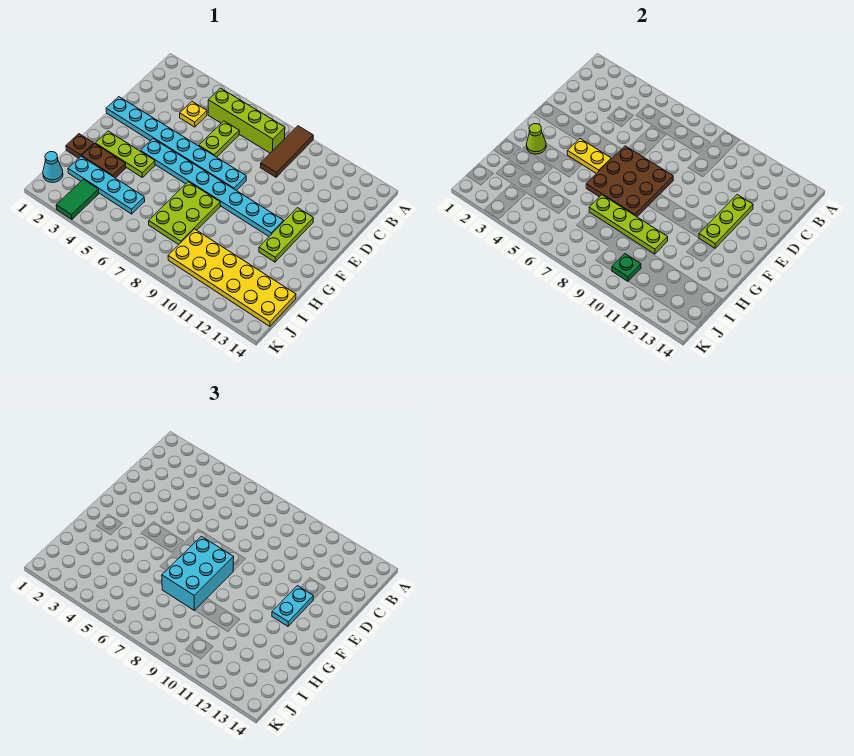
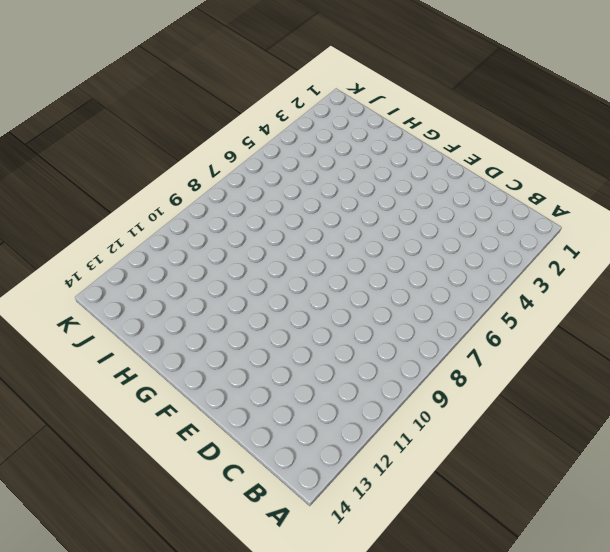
none -> brown tile A9:C9 level 1
none -> lime brick B5:B8 level 1
none -> yellow plate C4 level 1

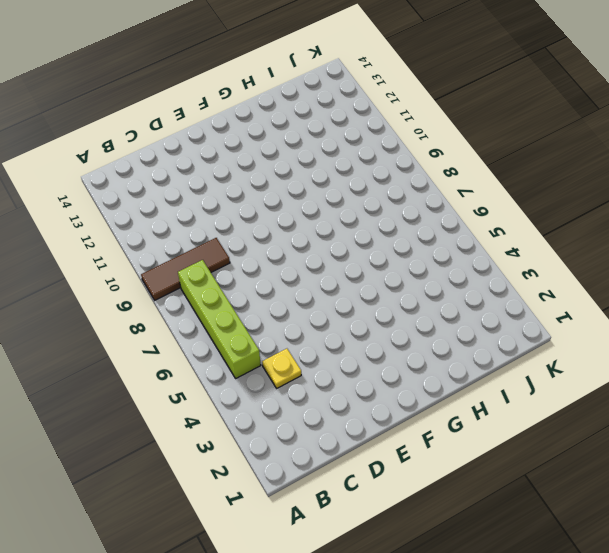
none -> lime plate C6:D6 level 1
none -> cyan plate E1:E8 level 1
none -> lime plate E12:G12 level 1

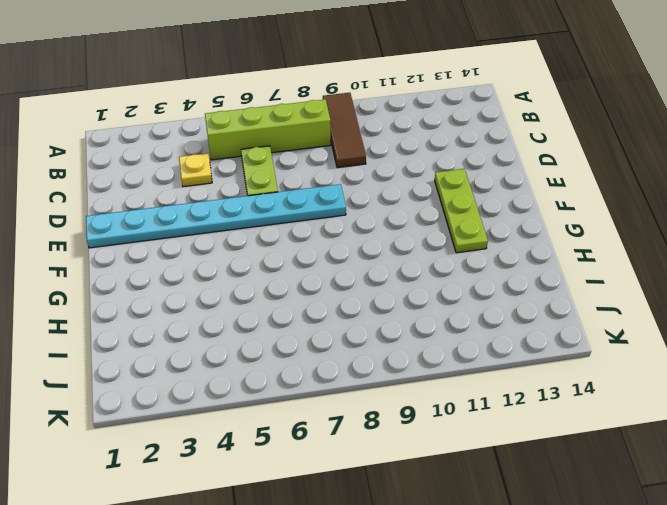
none -> cyan plate F4:F11 level 1
none -> lime plate G2:G4 level 1
none -> lime plate G7:I8 level 1

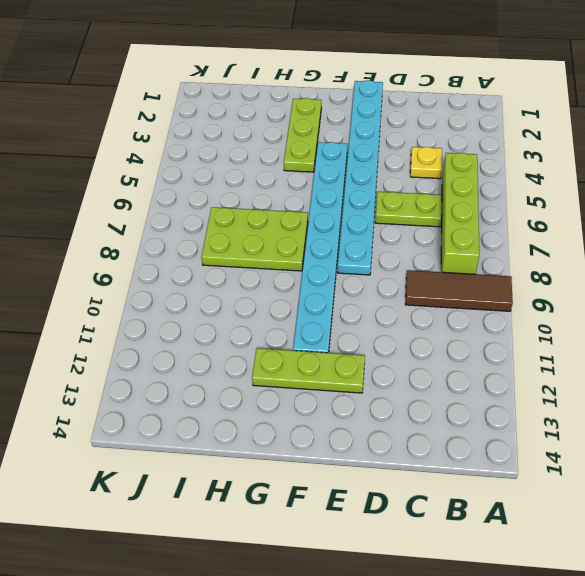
none -> brown plate H1 level 1
none -> brown plate H2:H3 level 1
none -> cyan plate I2:I5 level 1

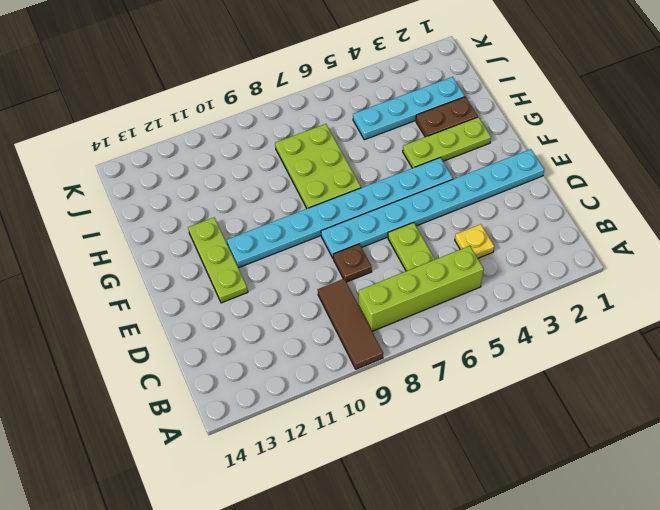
brown plate D8 level 1 -> brown plate H1 level 1
none -> yellow plate I9:J14 level 1
none -> cyan cone J1 level 1
none -> green tile J3:K3 level 1

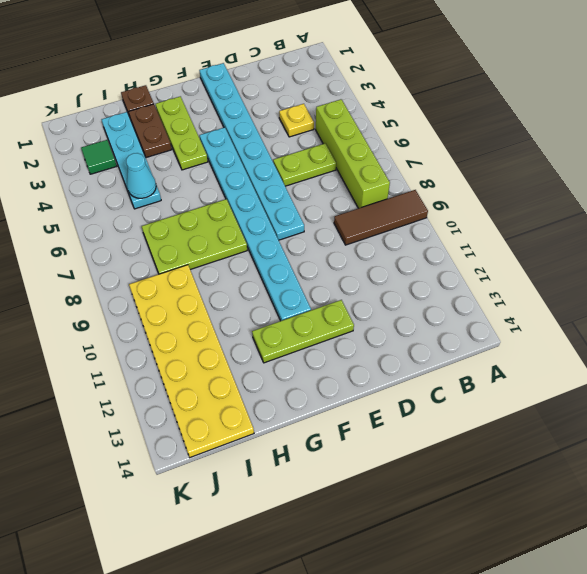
cyan cone I5 level 2 -> cyan cone J1 level 1
green tile J3 level 1 -> green tile J3:K3 level 1
none -> lime plate D12:F12 level 2
none -> brown plate E6:G8 level 2
none -> yellow plate F4:F5 level 2

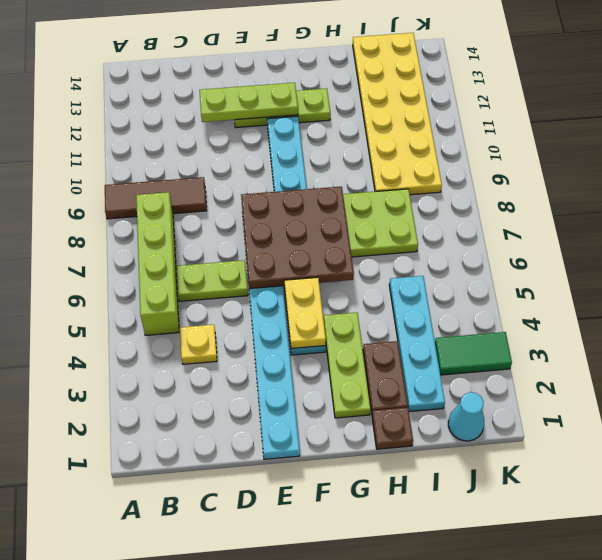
none -> lime cone G2 level 2
none -> lime plate H7:H10 level 2
none -> green plate J10 level 2

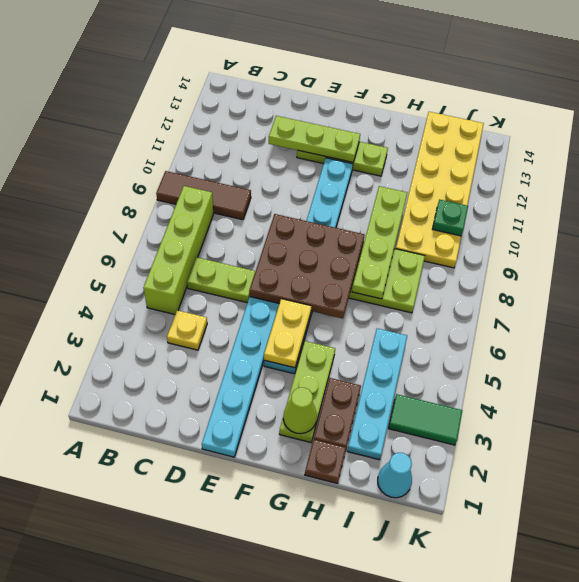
none -> cyan plate E12:F12 level 3
none -> cyan brick F7:H8 level 3

